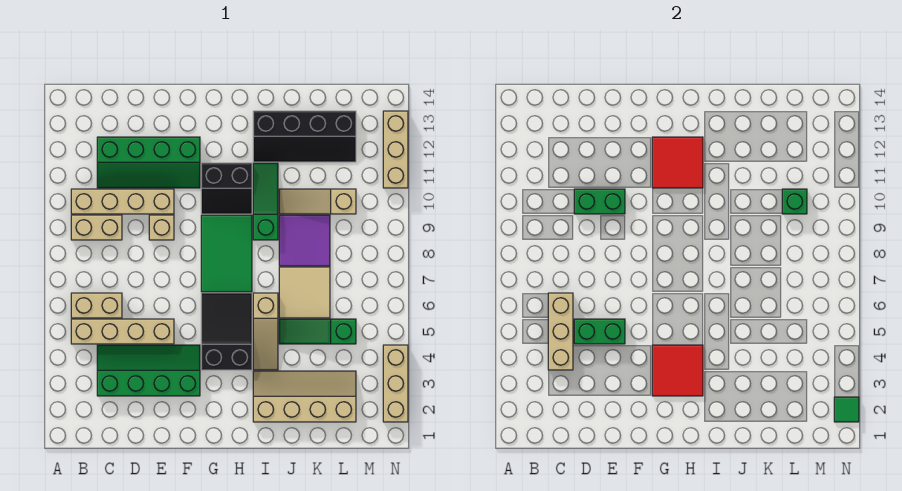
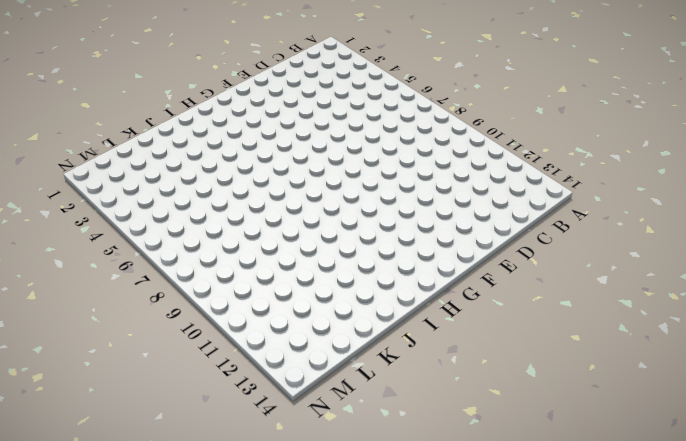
none -> tan brick B5:E5 level 1
none -> tan brick B6:C6 level 1
none -> tan brick B9:C9 level 1

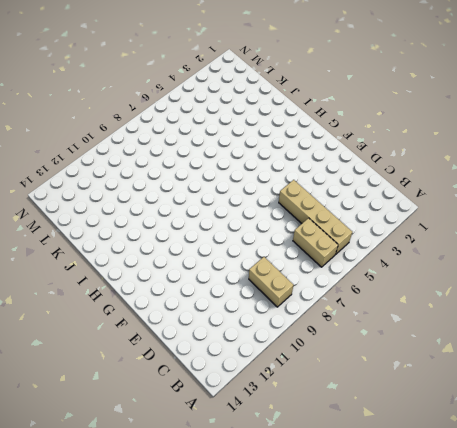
none -> tan brick B10:E10 level 1
none -> green slope C3:F4 level 1 top 3
none -> green slope C11:F12 level 1 top 12

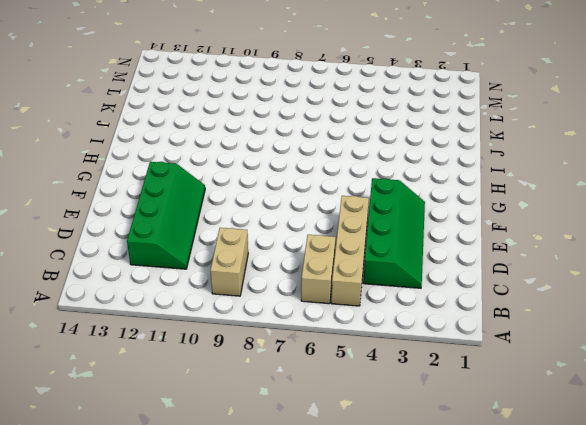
green slope C3:F4 level 1 top 4 -> green slope C3:F4 level 1 top 3
none -> tan brick B10:E10 level 1
none -> tan brick E9 level 1
none -> black slope G4:H6 level 1 top 4

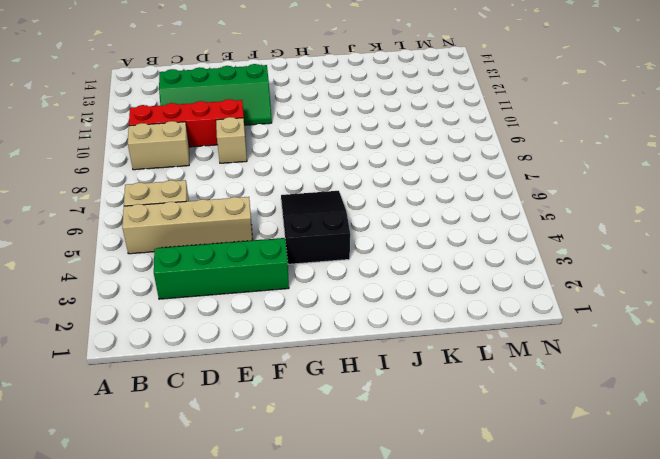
red brick B10:E10 level 1 -> tan brick B10:E10 level 1
none -> green tile G7:H9 level 1
none -> black slope G10:H11 level 1 top 11
none -> tan slope I2:L3 level 1 top 2

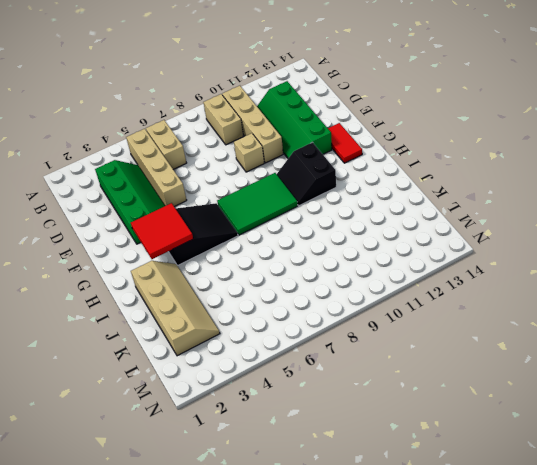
red tile F13:G13 level 1 -> none
none -> tan slope I4:I6 level 1 top 6
none -> green slope I9:I11 level 1 top 9
none -> black slope I12:L13 level 1 top 13

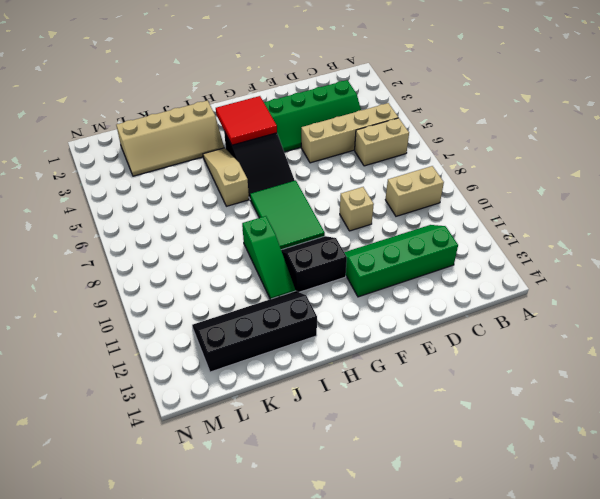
none -> tan brick B10:E10 level 1
none -> green slope J5:L5 level 1 top L
none -> tan tile J6:K7 level 1

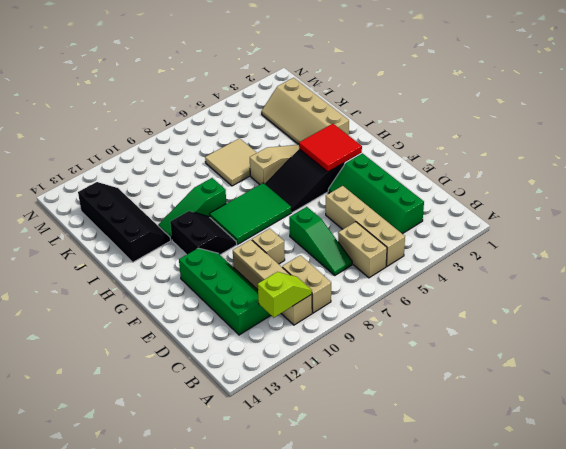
lime slope B10:B11 level 2 top 11 -> none
green slope C7:E7 level 1 top E -> green slope J5:L5 level 1 top L
none -> purple tile J8:K9 level 1
none -> tan slope J10:L10 level 1 top L
none -> tan brick N2:N4 level 1

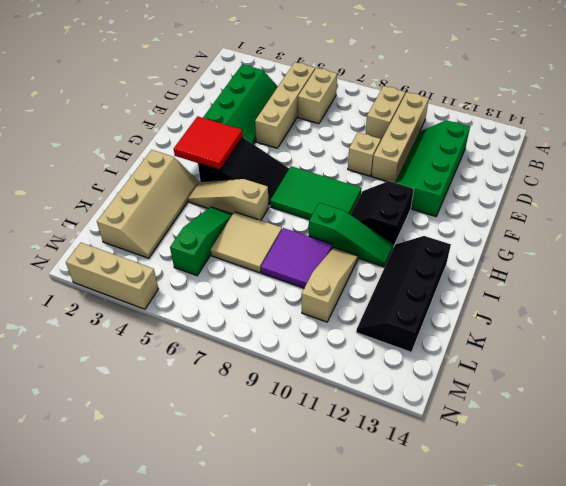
none -> tan brick N11:N13 level 1
none -> tan brick C4:C6 level 2
none -> green brick D5:E5 level 2

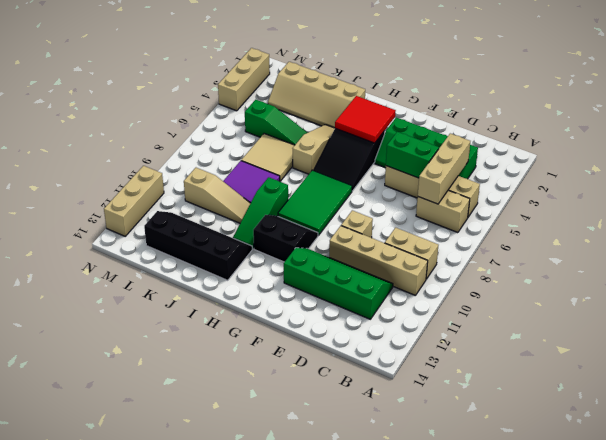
none -> green brick D10:E10 level 2
none -> red tile G11:H12 level 2
none -> green brick L10 level 2

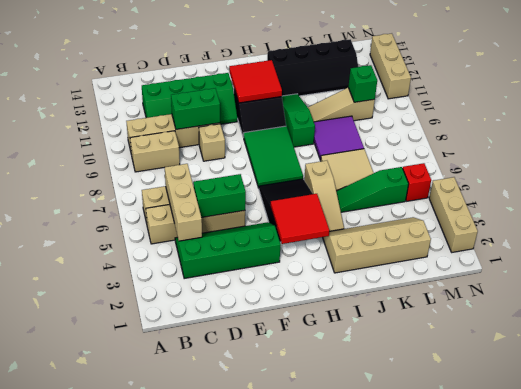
red brick M5 level 1 -> none
none -> green tile N2 level 2

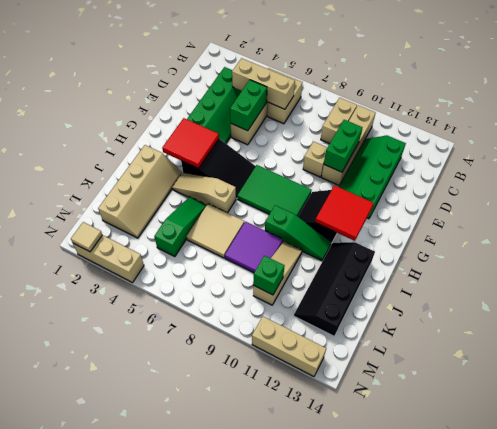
tan tile N2 level 2 -> green tile N2 level 2

